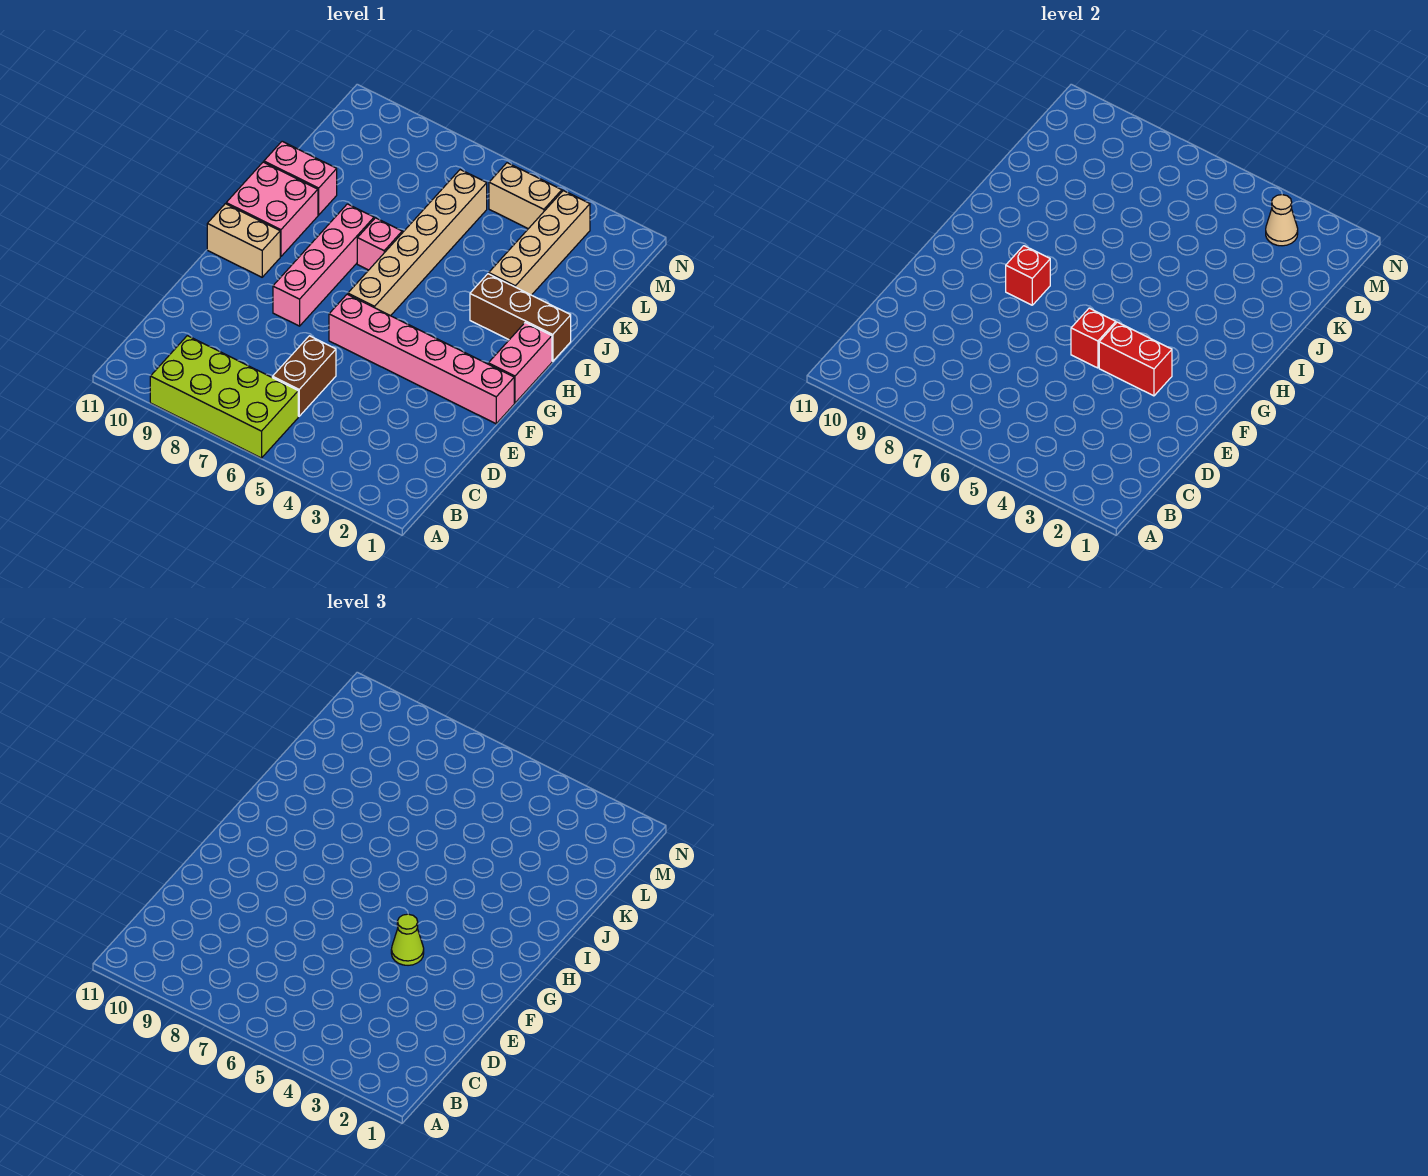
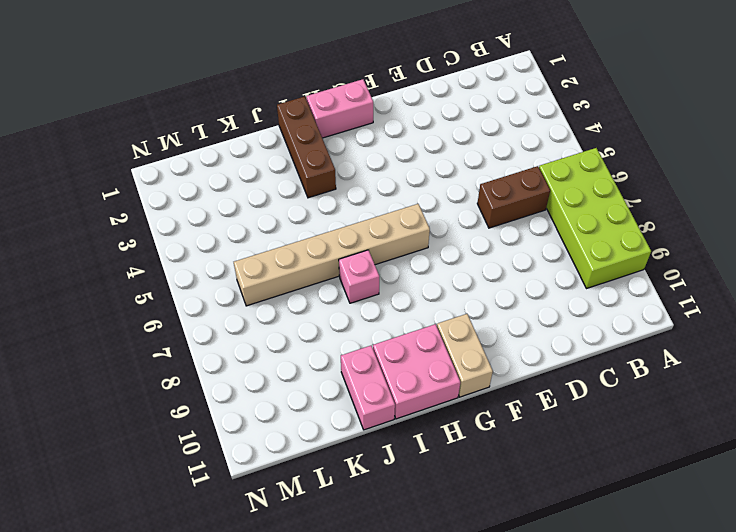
none -> pink brick F1:F6 level 1
none -> pink brick F8:I8 level 1
none -> tan brick J3:M3 level 1

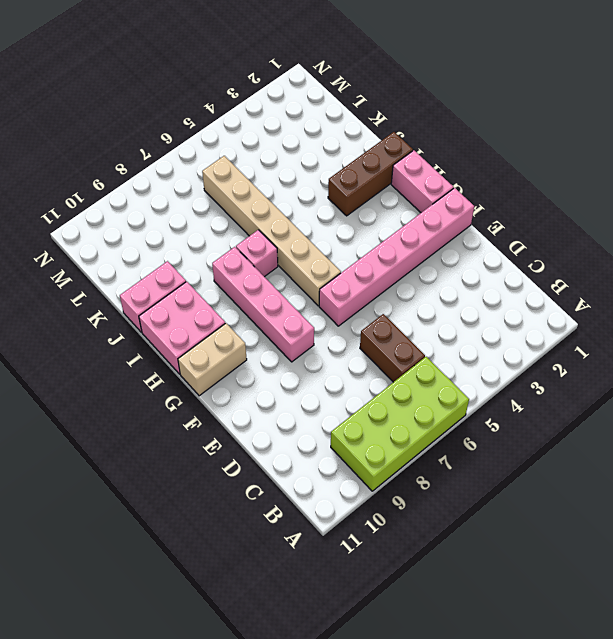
none -> tan brick J3:M3 level 1
none -> tan brick M4:M5 level 1
none -> red brick F3:F4 level 2

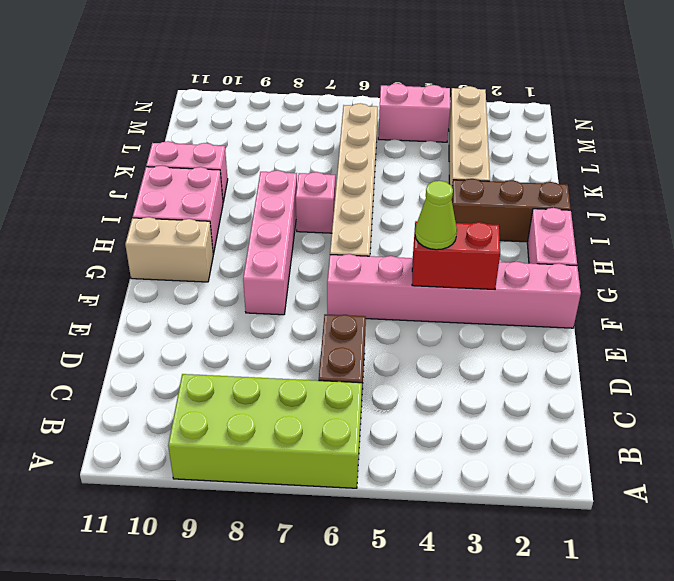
pink brick M4:M5 level 1 -> tan brick M4:M5 level 1
none -> red brick F5 level 2
none -> red brick G8 level 2
none -> tan cone M3 level 2

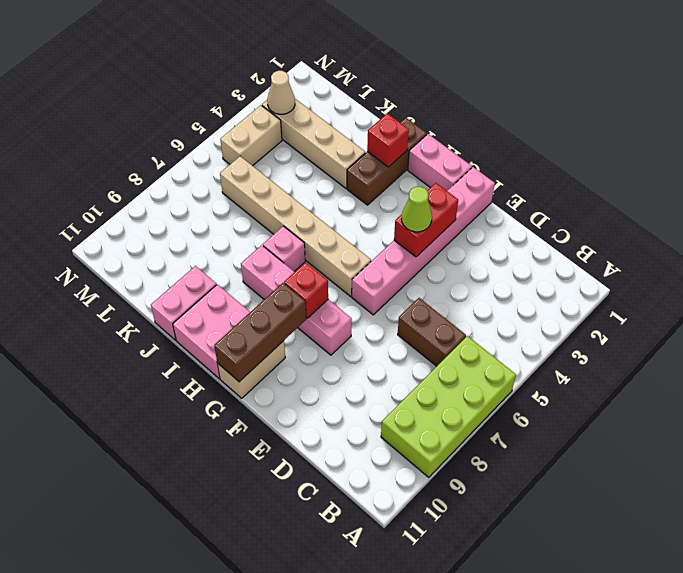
brown brick G9:G11 level 2 -> none
red brick I2 level 2 -> red brick F5 level 2

